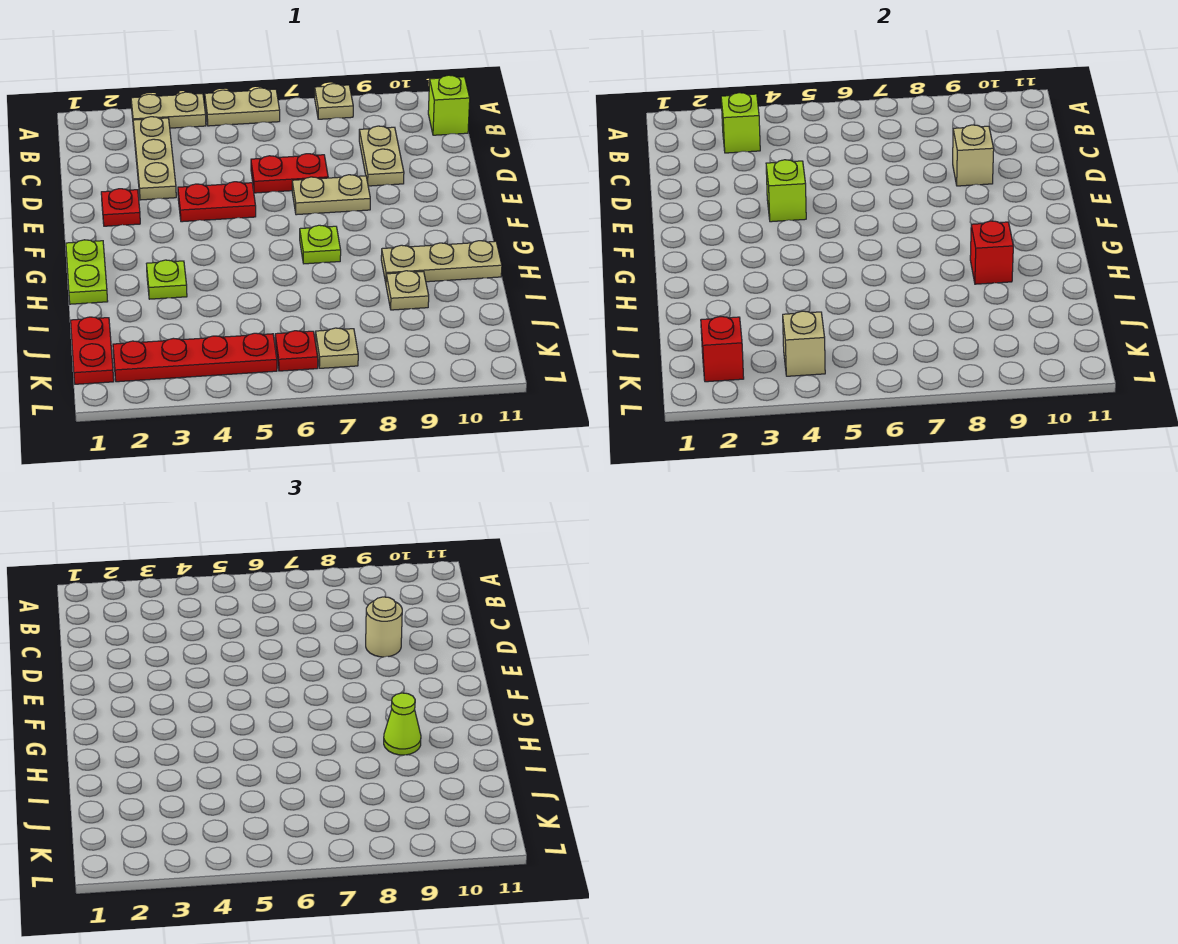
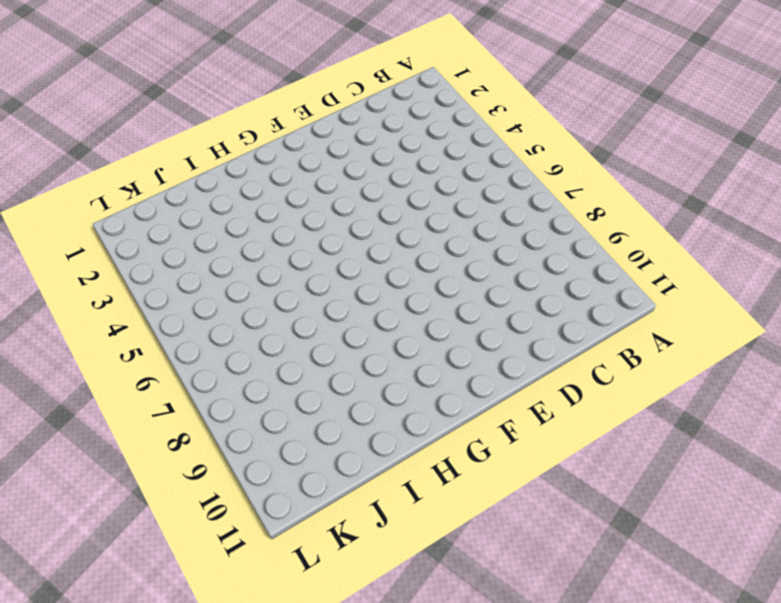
none -> tan plate A3:A4 level 1
none -> tan plate A5:A6 level 1
none -> tan plate A8 level 1

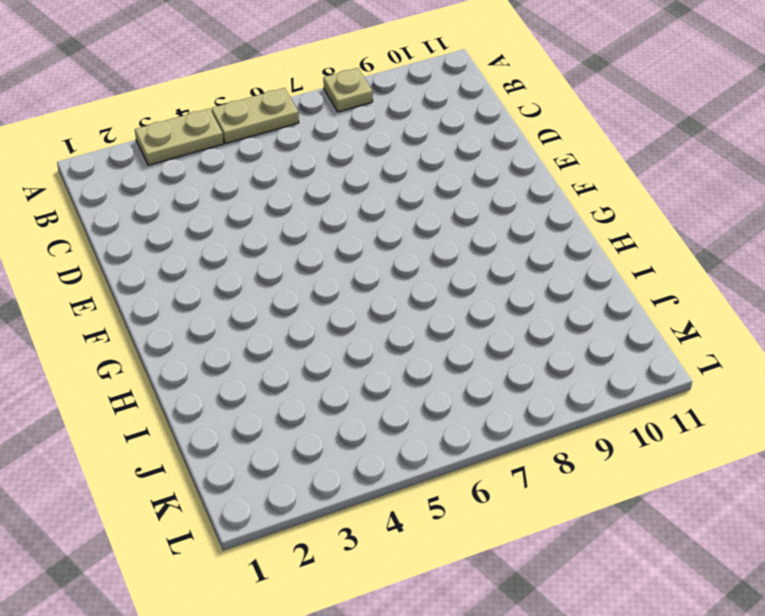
none -> tan plate B3:D3 level 1
none -> lime brick B11 level 1
none -> tan plate C9:D9 level 1

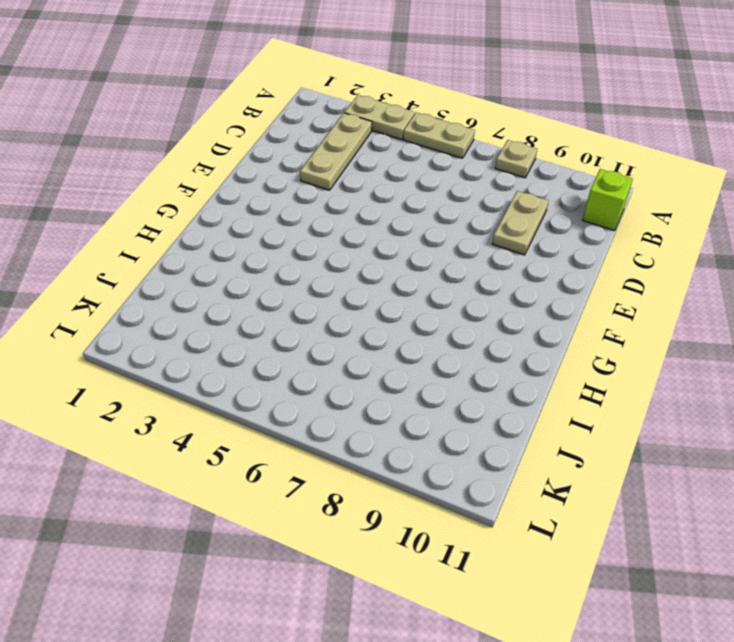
none -> red plate D6:D7 level 1
none -> red plate E2 level 1
none -> red plate E4:E5 level 1

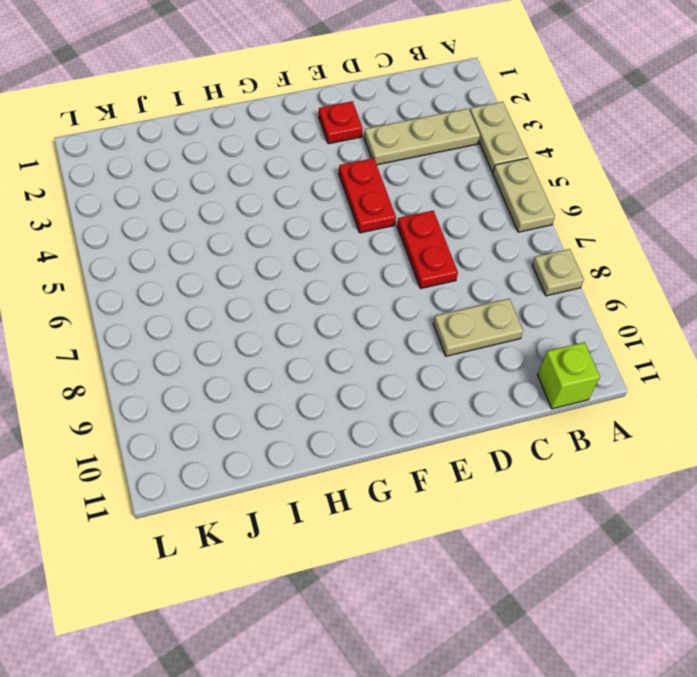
none -> tan plate E7:E8 level 1
none -> lime plate G1:H1 level 1
none -> lime plate G7 level 1

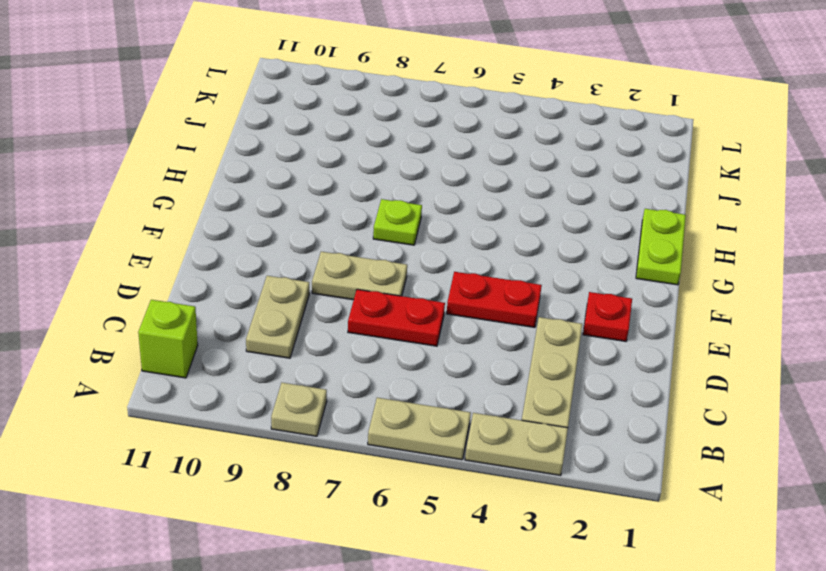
none -> lime plate H3 level 1
none -> tan plate H9:H11 level 1
none -> tan plate I9 level 1

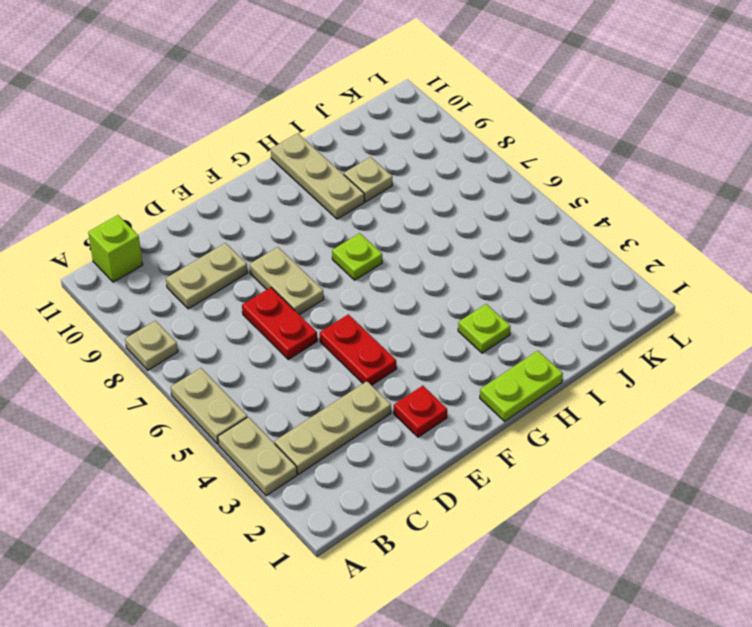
none -> red plate J1:K1 level 1
none -> red plate K2:K5 level 1
none -> red plate K6 level 1

